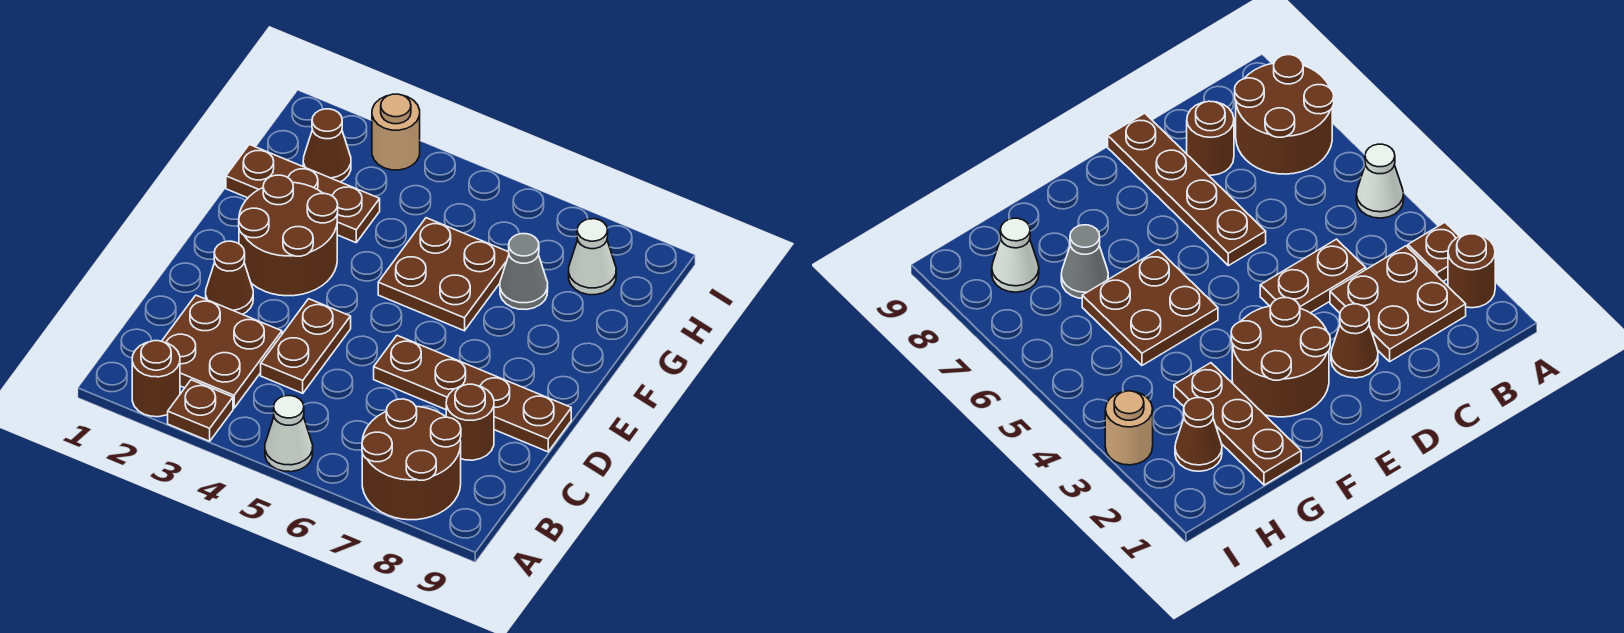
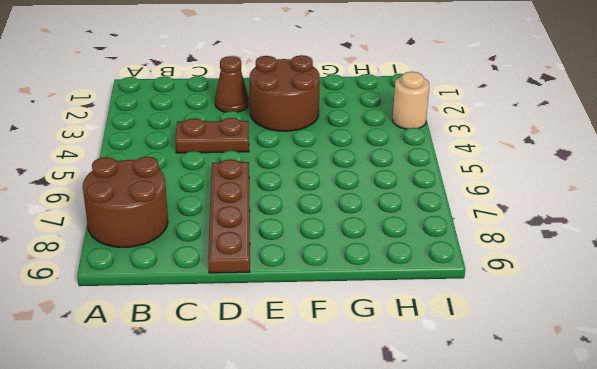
none -> brown round brick A2 level 1
none -> brown plate A3 level 1
none -> white cone A5 level 1

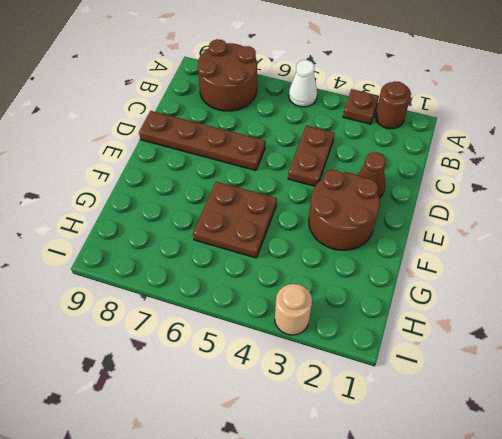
none -> brown plate B2:C3 level 1
none -> brown round brick C8 level 1
none -> brown plate G1:G3 level 1

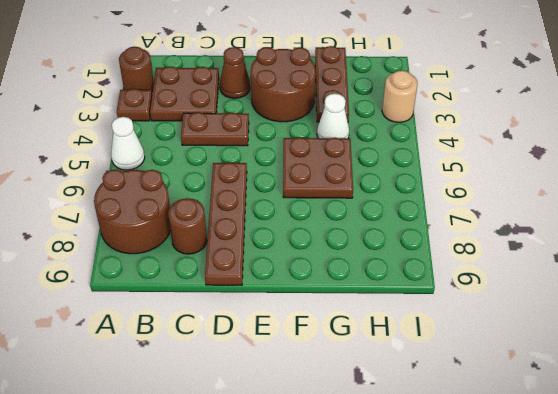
white cone G4 level 1 -> white cone H8 level 1
none -> grey cone G7 level 1
none -> brown cone H2 level 1

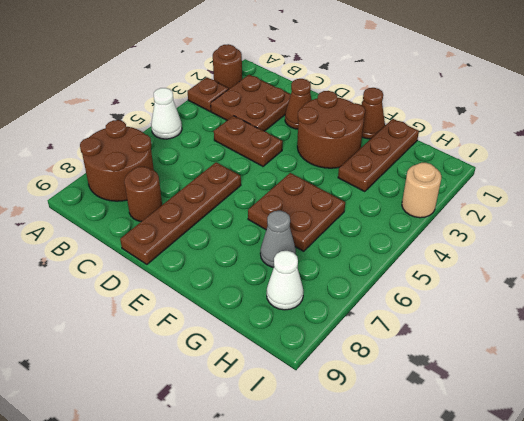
brown cone F1 level 1 -> brown cone H2 level 1

